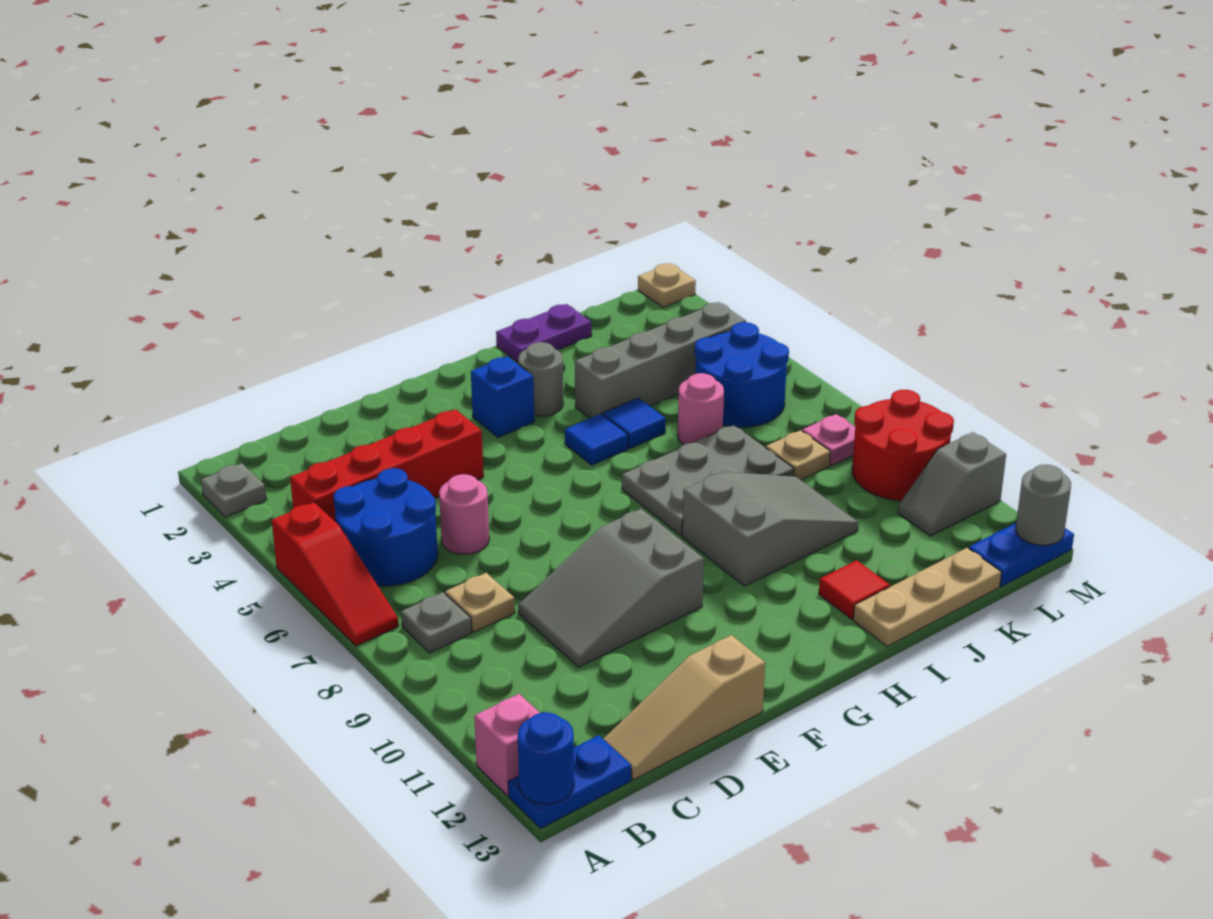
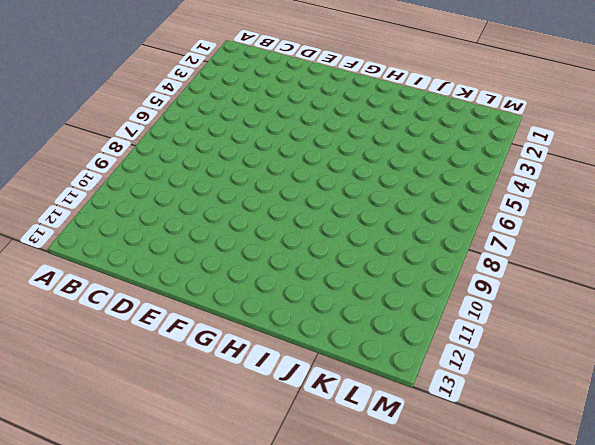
none -> grey plate A2 level 1
none -> red slope A5:A7 level 1 top 5
none -> pink brick A12 level 1
none -> blue plate A13:B13 level 1

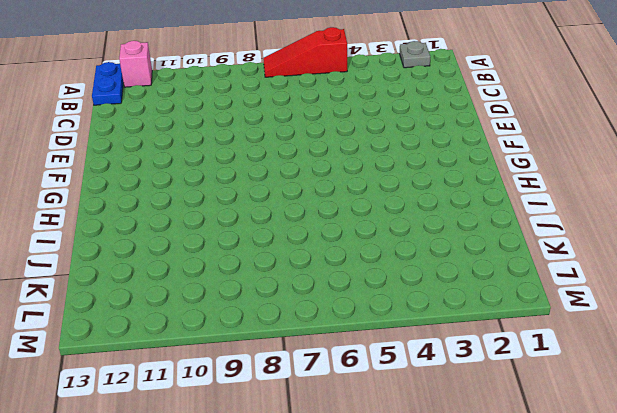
none -> red brick B4:E4 level 1
none -> blue round brick B5:C6 level 1
none -> grey plate B8 level 1
none -> tan plate C8 level 1

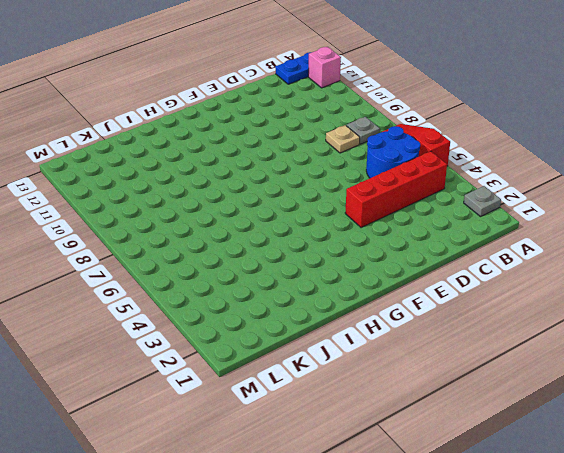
none -> tan slope C13:E13 level 1 top E
none -> pink round brick D6 level 1
none -> grey slope D9:F10 level 1 top F
none -> blue brick G3 level 1

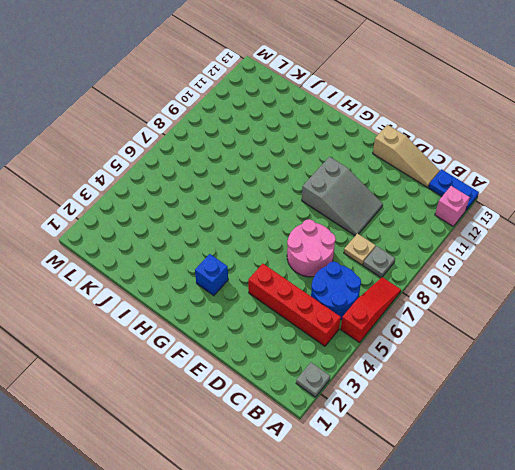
pink round brick D6:E7 level 1 -> pink round brick D6 level 1
none -> grey round brick H3 level 1
none -> blue tile H5 level 1
none -> grey plate H7:J8 level 1
none -> grey slope H9:J10 level 1 top H

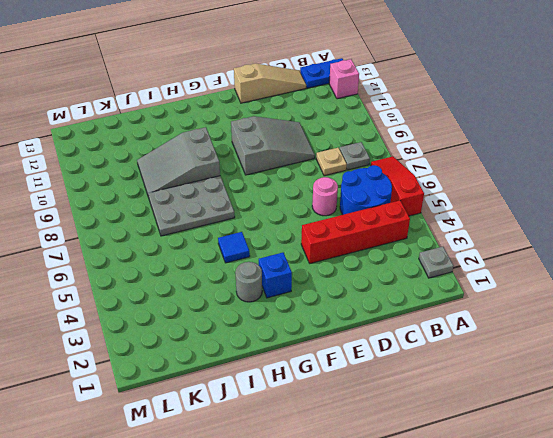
none -> purple plate I1:J1 level 1
none -> grey brick I4:L4 level 1
none -> blue tile I5 level 1
none -> red tile I12 level 1

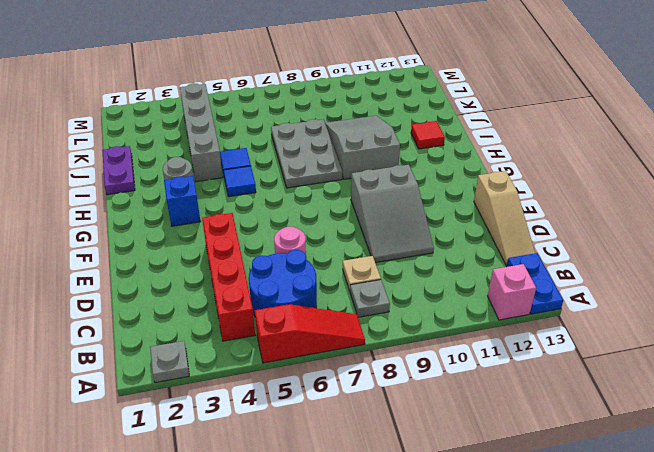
none -> tan plate I13:K13 level 1
none -> pink round brick J6 level 1
none -> blue round brick K5:L6 level 1
none -> tan plate K8 level 1

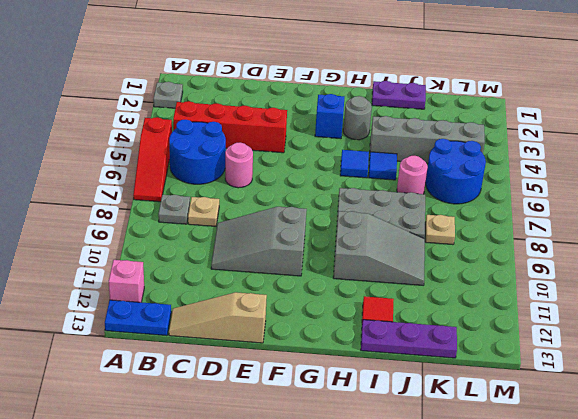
purple plate I13:K13 level 1 -> tan plate I13:K13 level 1
none -> pink plate L8 level 1
none -> red round brick L9:M10 level 1
none -> grey slope L11:M11 level 1 top M
none -> blue plate L13:M13 level 1

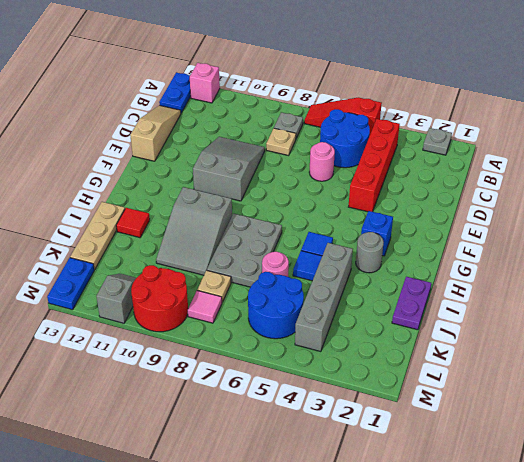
pink tile L8 level 1 -> pink plate L8 level 1
none -> tan plate M1 level 1
none -> blue round brick A13 level 2
none -> grey round brick M13 level 2

